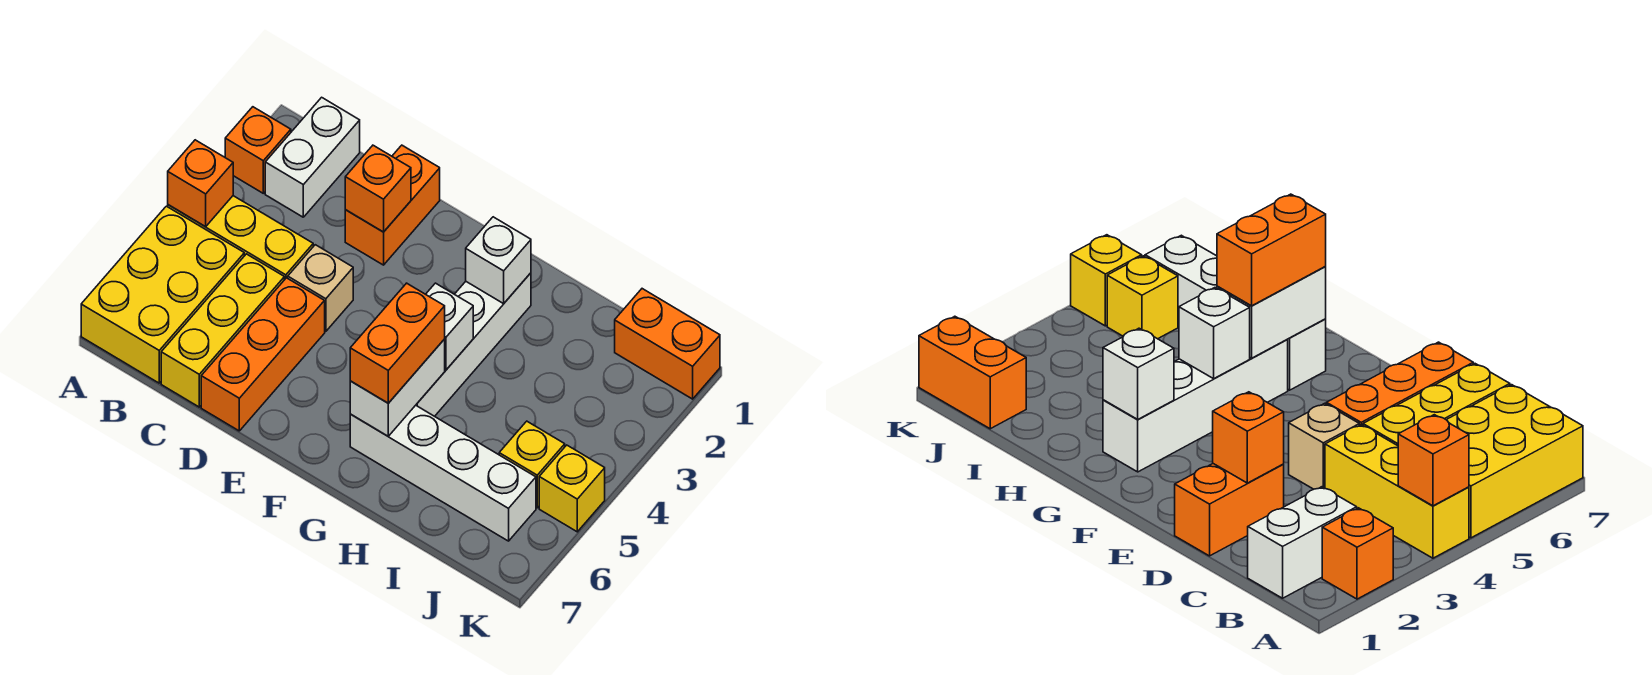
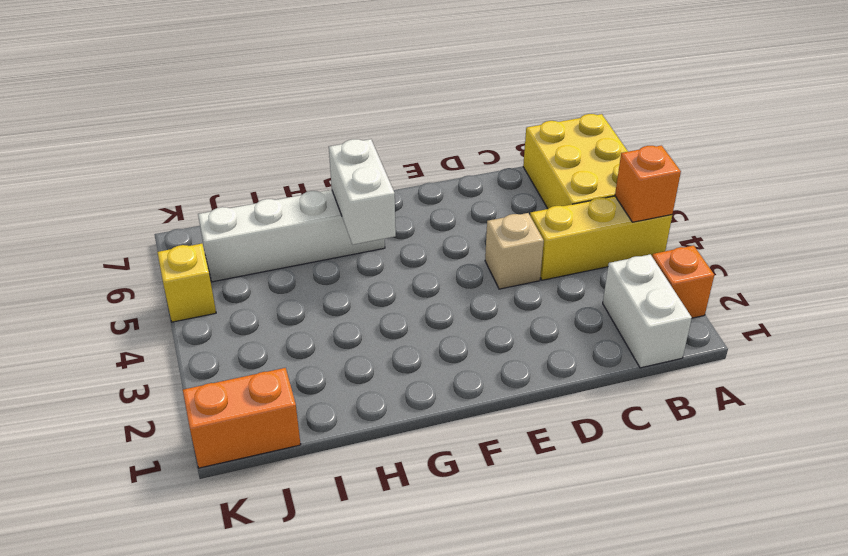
none -> yellow brick C5:C7 level 1
none -> orange brick D1:D2 level 1
none -> orange brick D5:D7 level 1

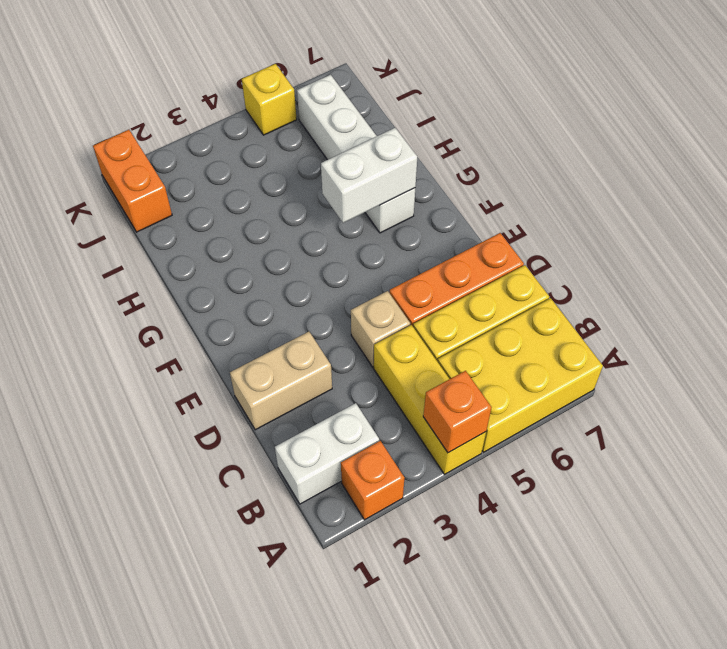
tan brick D1:D2 level 1 -> orange brick D1:D2 level 1
none -> white brick G2:G5 level 1
none -> yellow brick J5 level 1
none -> orange brick D2 level 2

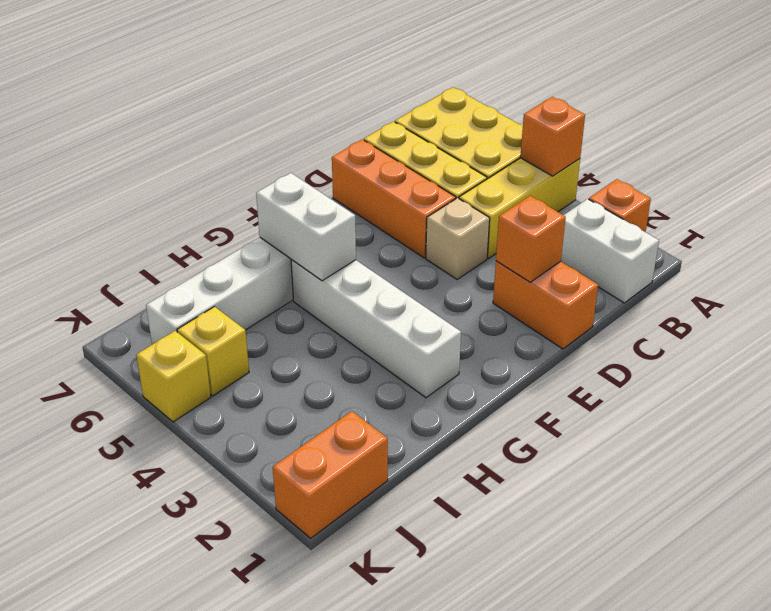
none -> white brick G2 level 2
none -> white brick G4 level 2
none -> orange brick G5:G6 level 3

